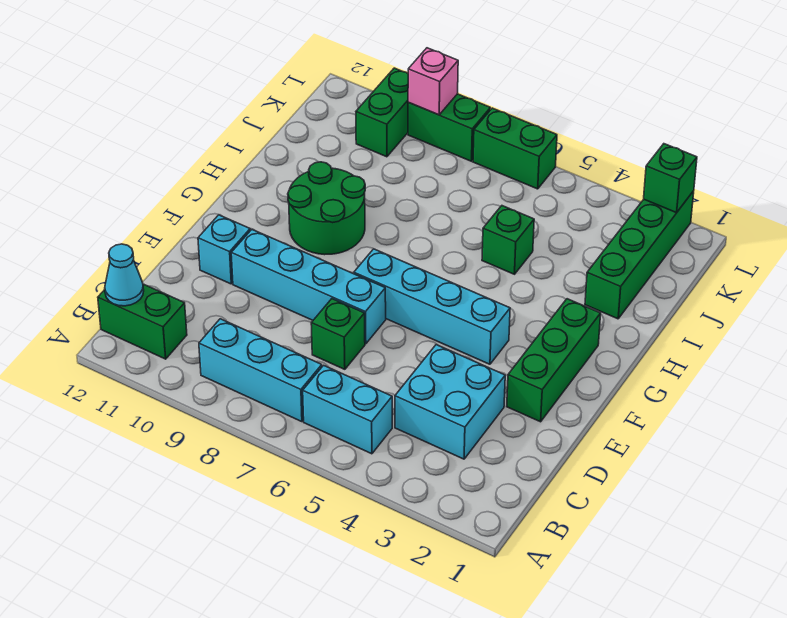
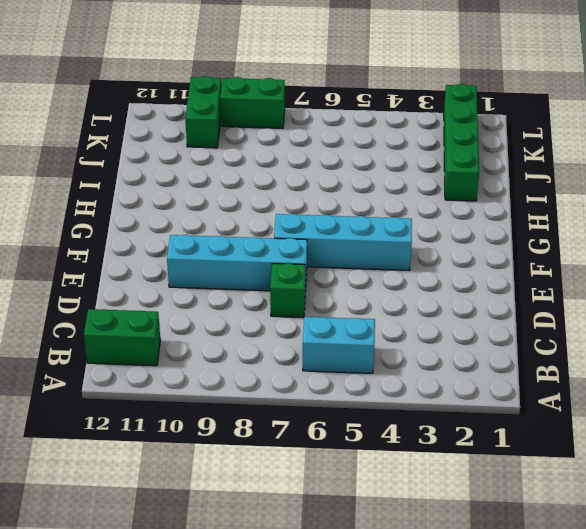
none -> cyan brick B7:B9 level 1
none -> cyan brick C3:D4 level 1
none -> green brick E2:G2 level 1

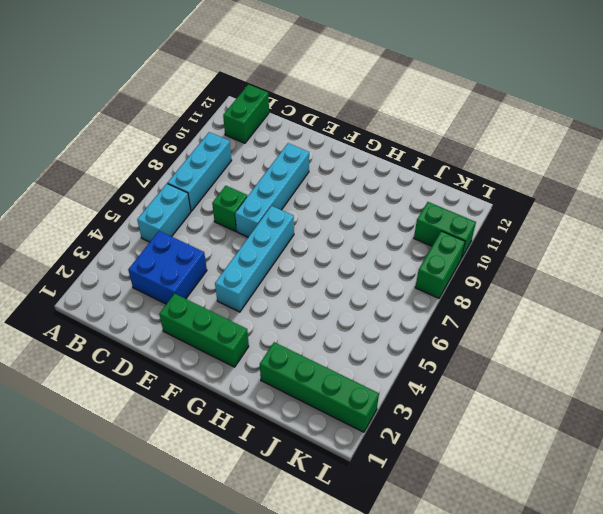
blue brick C3:D4 level 1 -> cyan brick C3:D4 level 1
none -> cyan brick E11 level 1
none -> green round brick G9:H10 level 1
none -> green brick I5 level 1

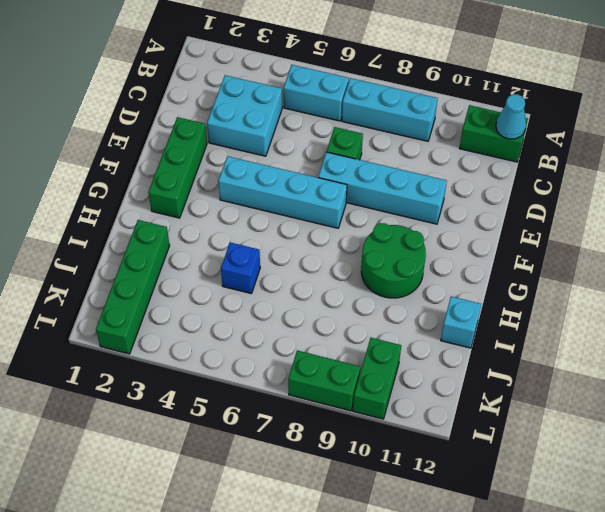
blue brick I5 level 1 -> green brick I5 level 1
cyan brick I12 level 1 -> cyan brick E11 level 1
none -> green brick L6:L7 level 1
none -> green brick L2 level 2
none -> pink brick L9 level 2

